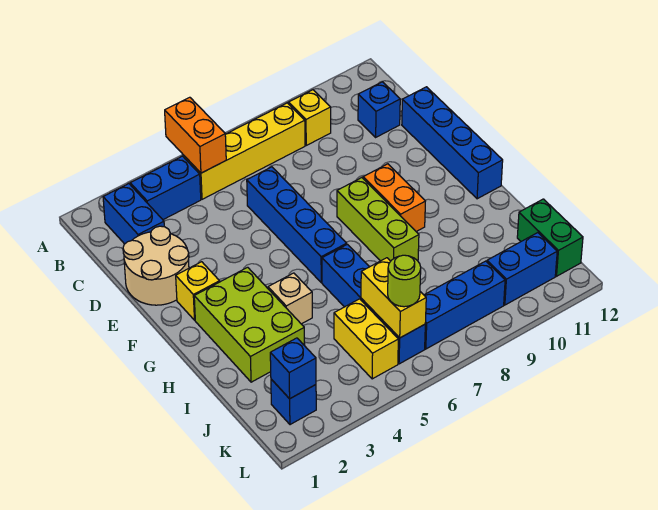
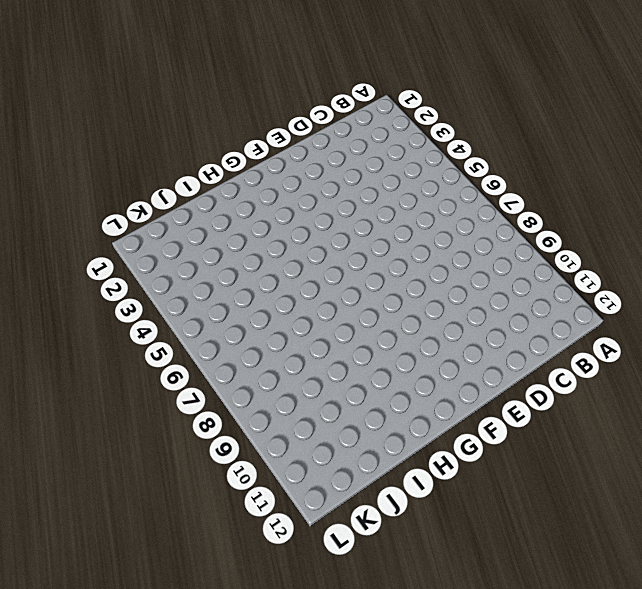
none -> blue brick B2:C2 level 1
none -> blue brick B3:B4 level 1
none -> yellow brick B5:B8 level 1

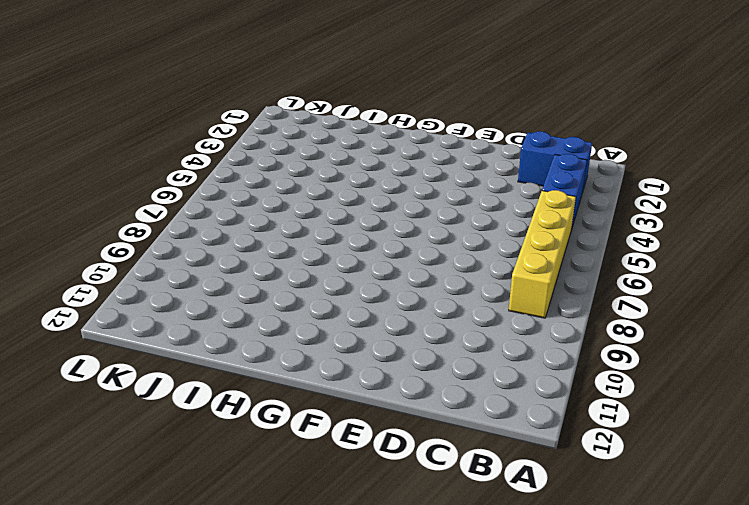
none -> yellow brick B9 level 1
none -> blue brick C11 level 1
none -> tan round brick D1:E2 level 1

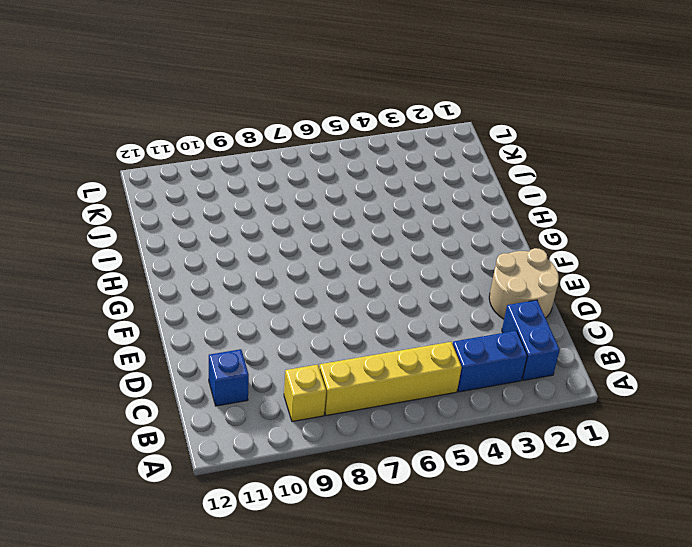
none -> blue brick D6:G6 level 1
none -> blue brick D12:G12 level 1
none -> yellow brick F2 level 1

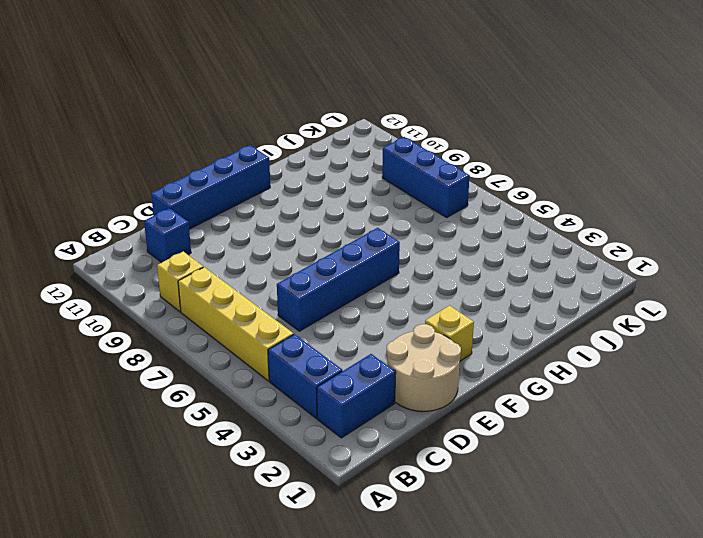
none -> lime brick F8:H8 level 1
none -> orange brick F9:G9 level 1
none -> lime brick G2:I3 level 1

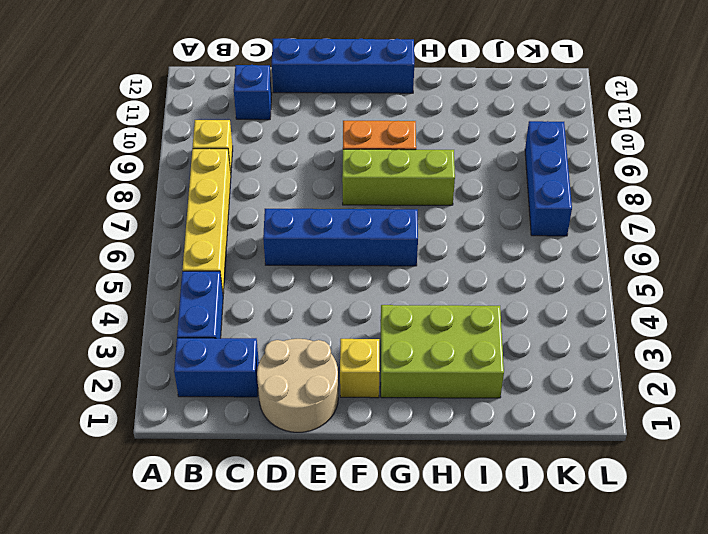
none -> tan brick H4 level 1
none -> blue brick H6:K6 level 1
none -> yellow brick J5:K5 level 1

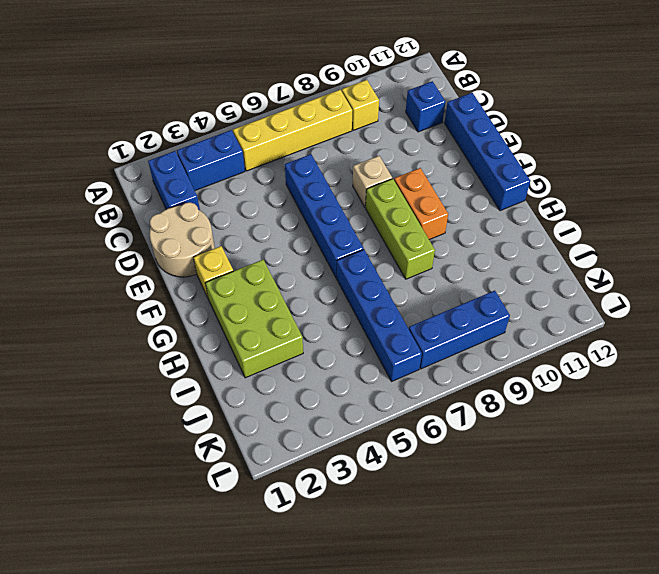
tan brick E8 level 1 -> tan brick H4 level 1
none -> yellow brick J5:K5 level 1
none -> green brick J12:K12 level 1
none -> blue brick K2 level 1

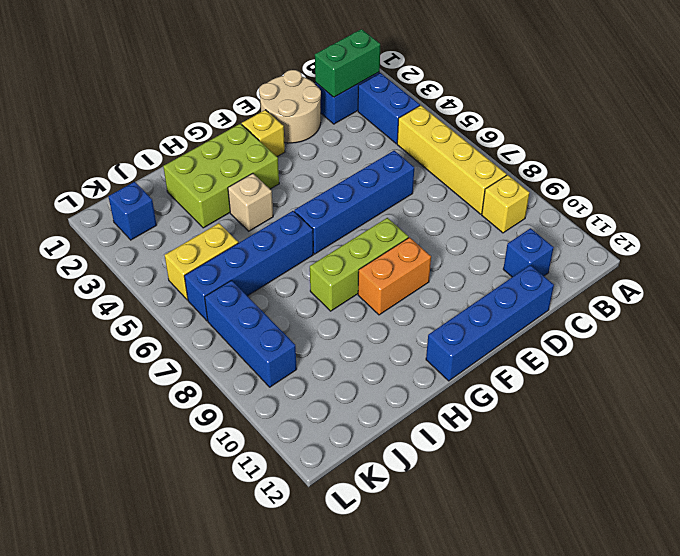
green brick B2:C2 level 2 -> green brick J12:K12 level 1
none -> blue brick K10:K11 level 1
none -> orange brick A5:B5 level 2
none -> yellow brick J6:K6 level 2

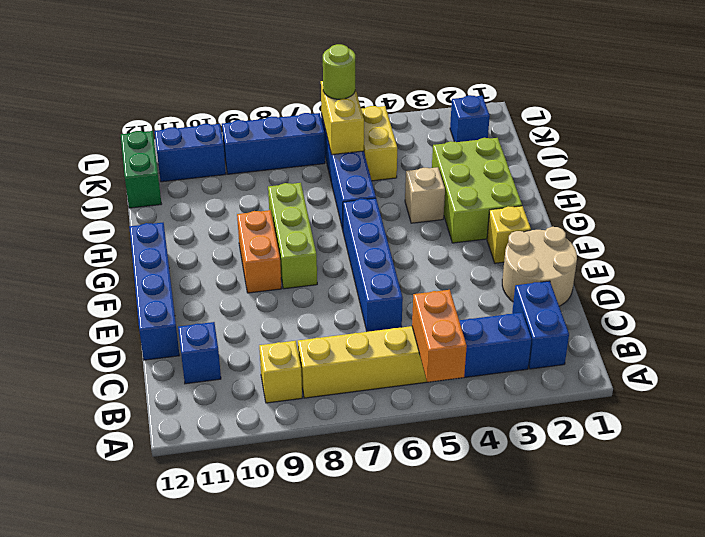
none -> blue brick K2 level 2

